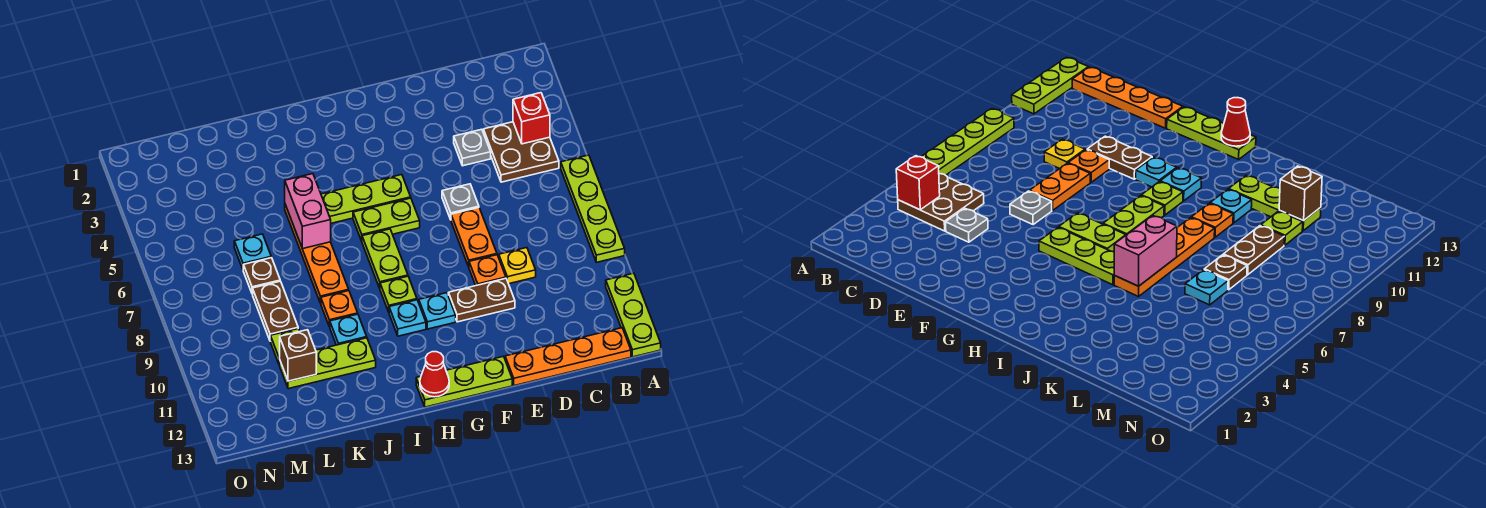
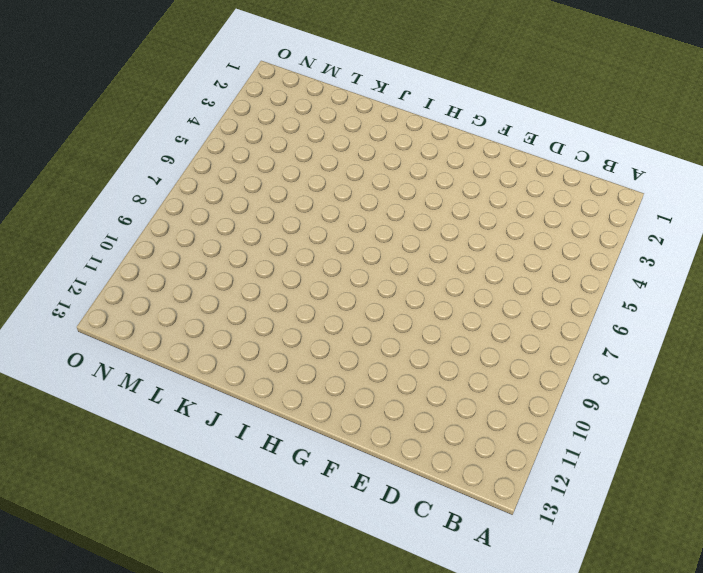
none -> lime plate A6:A9 level 1
none -> lime plate A11:A13 level 1
none -> brown plate B4:C5 level 1

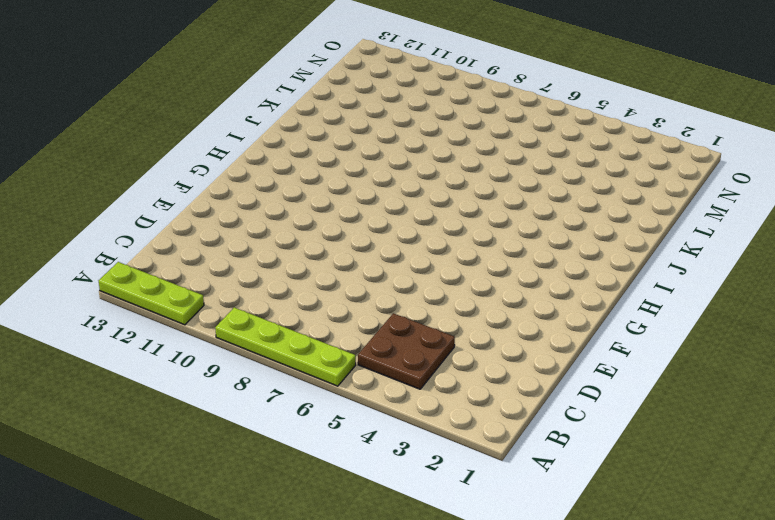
none -> orange plate B13:E13 level 1
none -> grey plate D4 level 1
none -> yellow plate D9 level 1

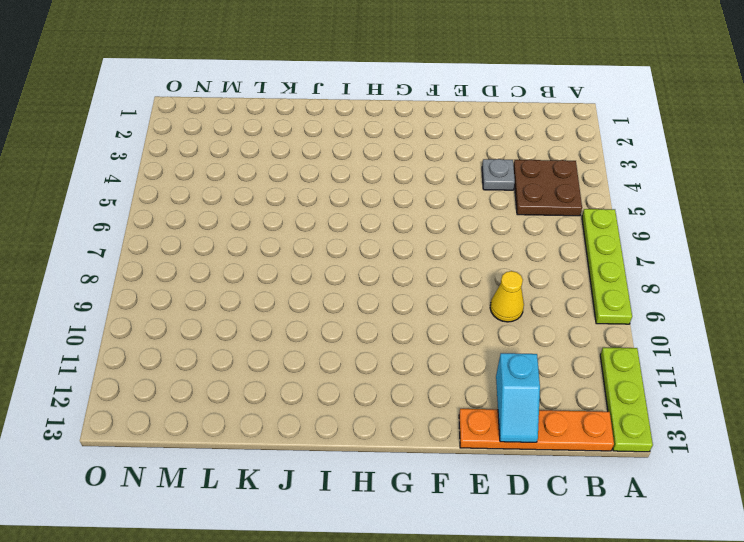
yellow cone D9 level 1 -> yellow plate D9 level 1
cyan slope D12:D13 level 2 top 12 -> none
none -> grey plate E6 level 1
none -> orange plate E7:E8 level 1
none -> orange plate E9 level 1

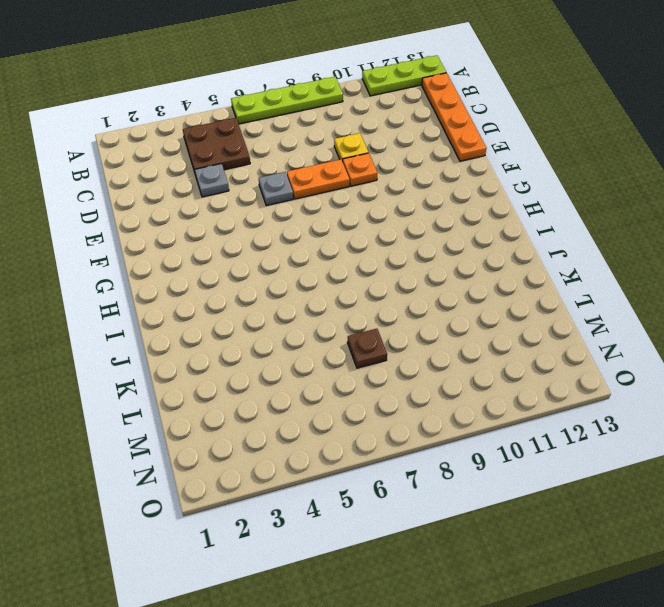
none -> brown plate E10:F10 level 1
none -> lime plate F13:H13 level 1
none -> lime plate G5:I5 level 1

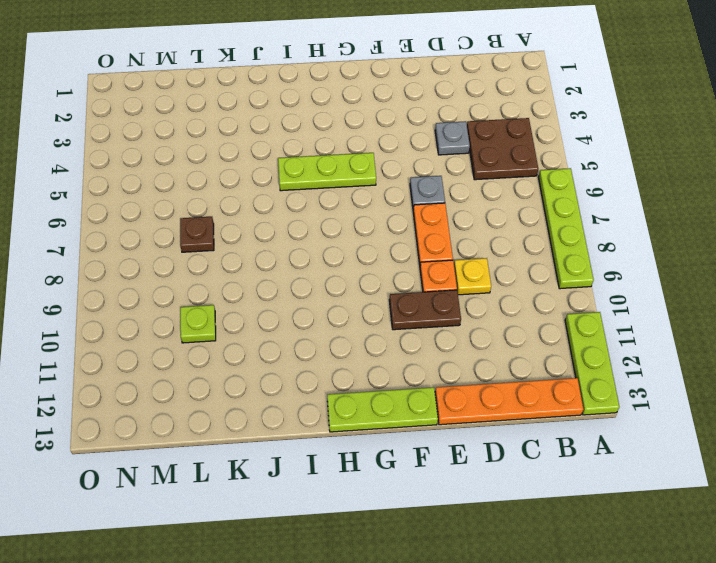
none -> lime plate G6:H6 level 1
none -> cyan plate G10 level 1
none -> lime plate H7:H8 level 1

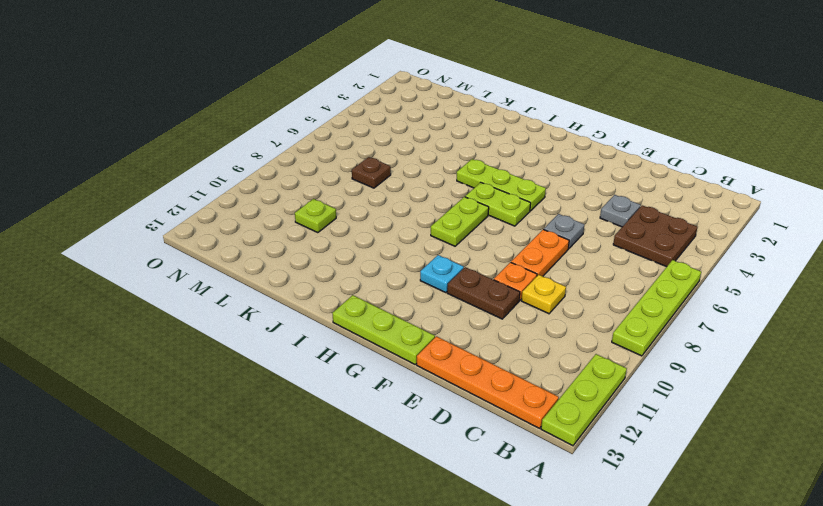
none -> lime plate H9 level 1
none -> cyan plate H10 level 1
none -> orange plate J5:J8 level 1

